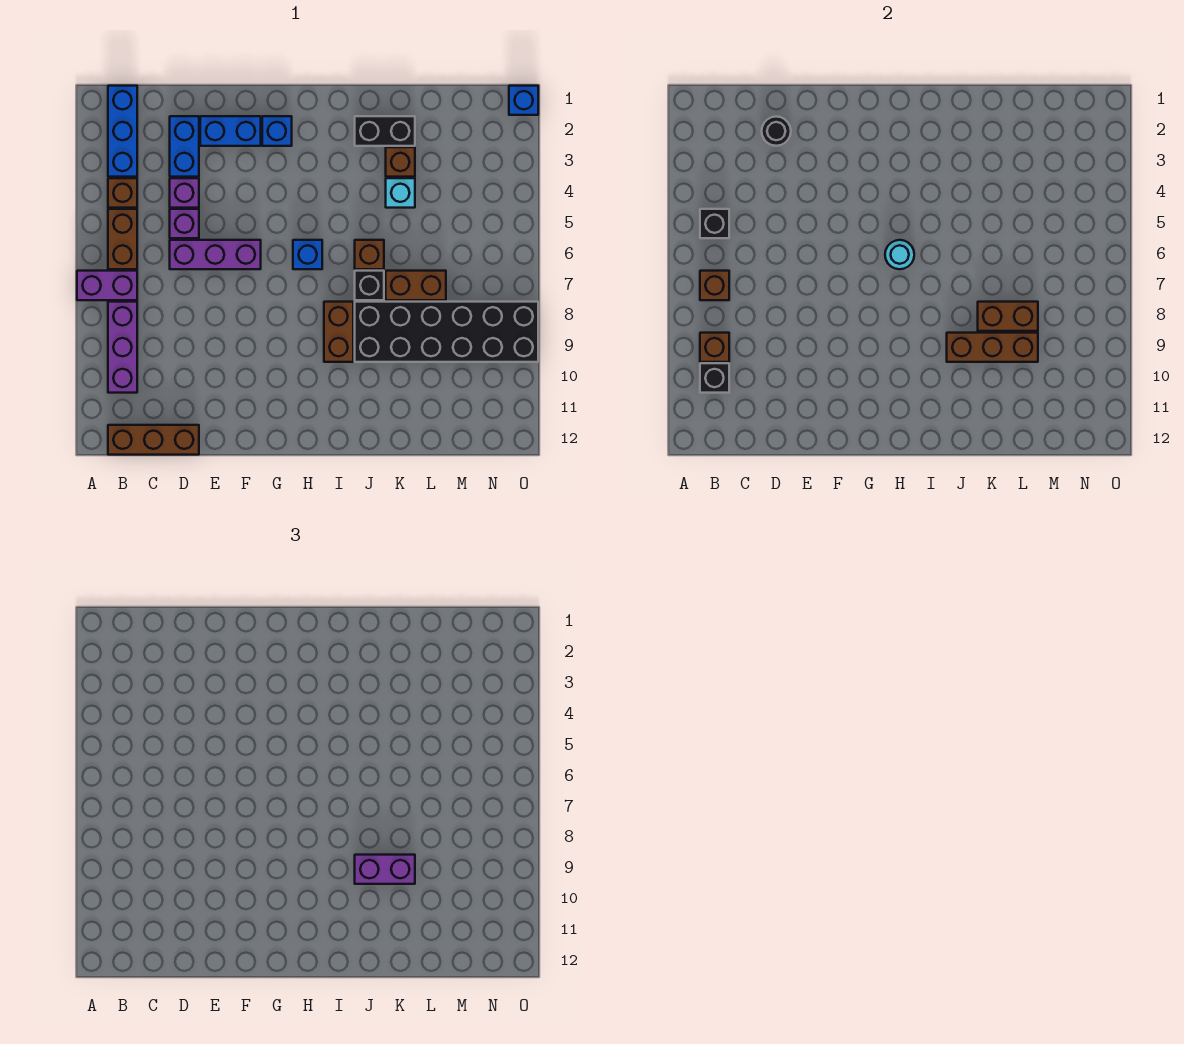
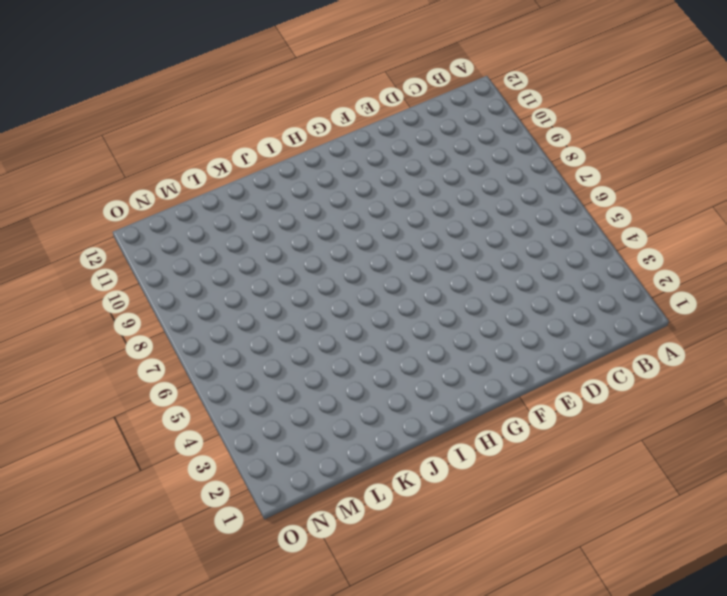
none -> purple brick A7:B7 level 1
none -> blue brick B1:B3 level 1
none -> brown brick B4 level 1
none -> brown brick B5:B6 level 1

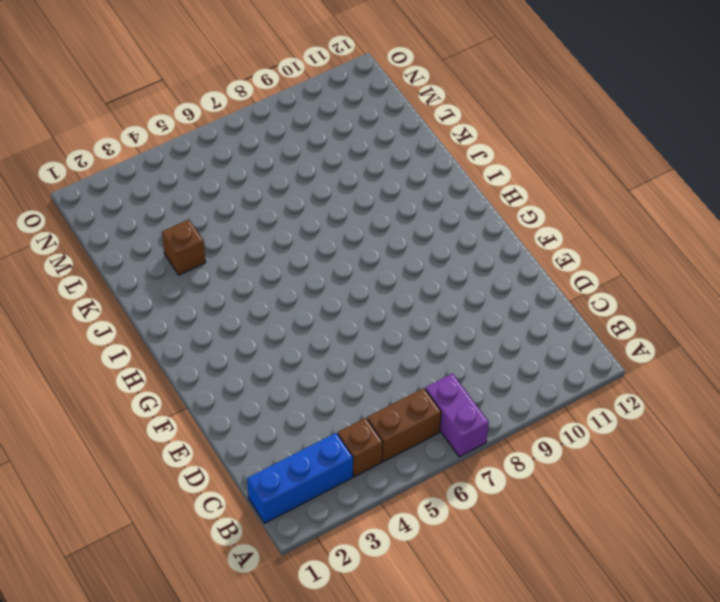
none -> purple brick B8:B10 level 1
none -> brown brick B12:D12 level 1
none -> blue brick D2:D3 level 1
none -> purple brick D4 level 1

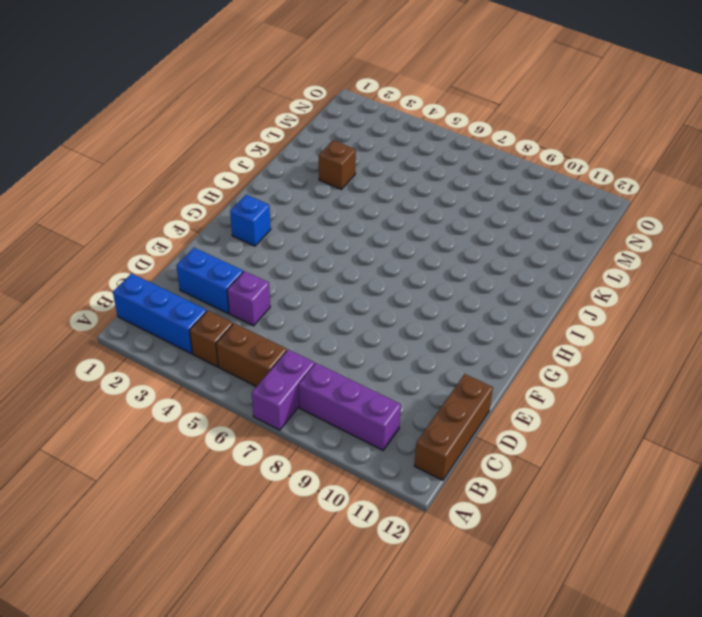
none -> purple brick D5 level 1
none -> purple brick D6:F6 level 1
none -> blue brick E2:F2 level 1
none -> blue brick H6 level 1

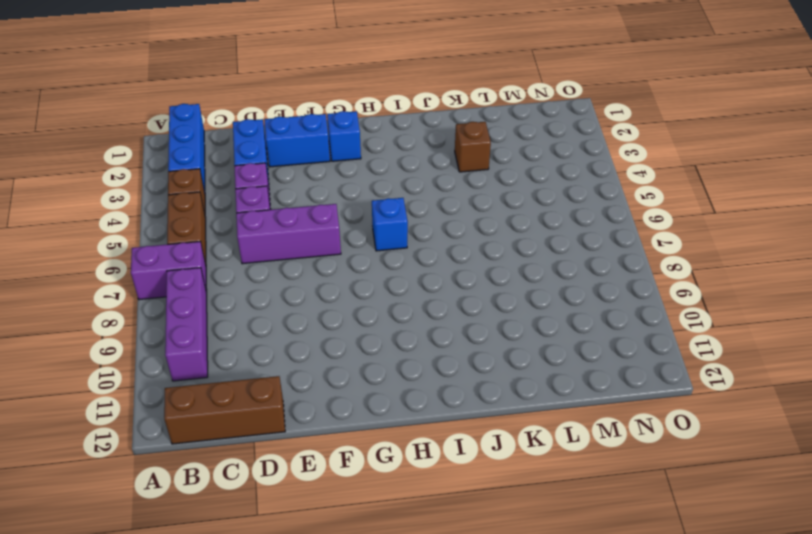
none -> brown brick I8:I9 level 1
none -> black brick J2:K2 level 1
none -> brown brick J6 level 1
none -> black brick J7 level 1

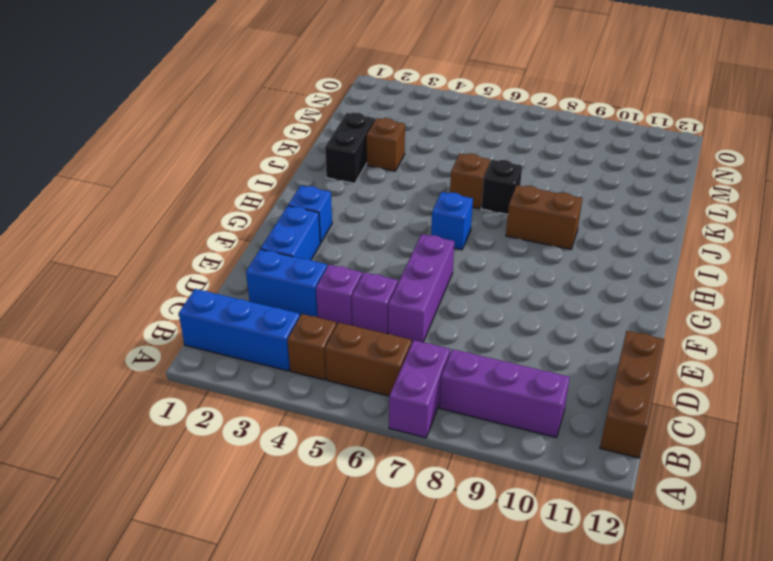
none -> black brick J8:O9 level 1
none -> cyan brick K4 level 1
none -> brown brick K7:L7 level 1
none -> blue brick O1 level 1

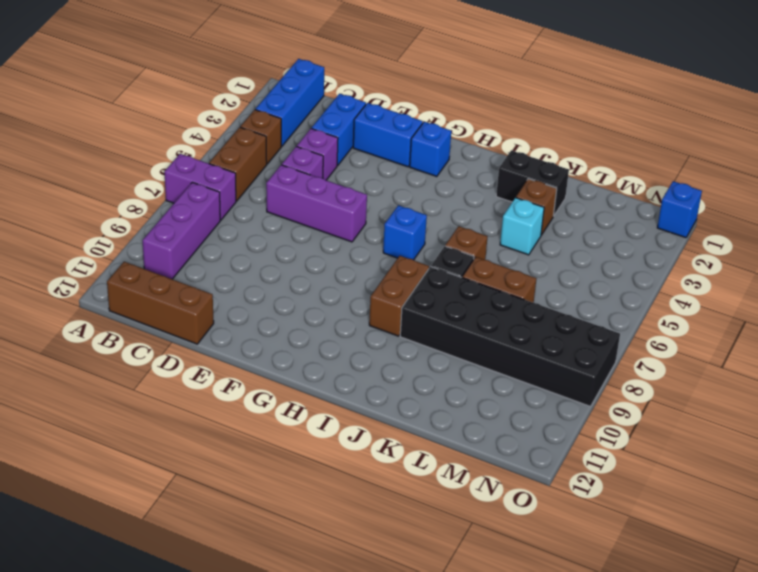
none -> black brick B5 level 2
none -> brown brick B7 level 2
none -> brown brick B9 level 2
none -> black brick B10 level 2

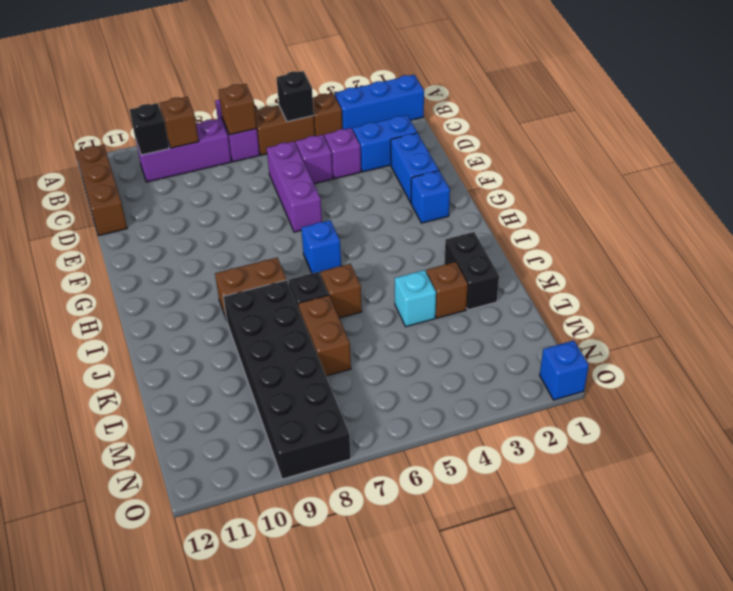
none -> black round brick D2 level 2
none -> cyan round brick H6 level 2
none -> brown brick J9:L9 level 2
none -> brown brick K8:L8 level 2

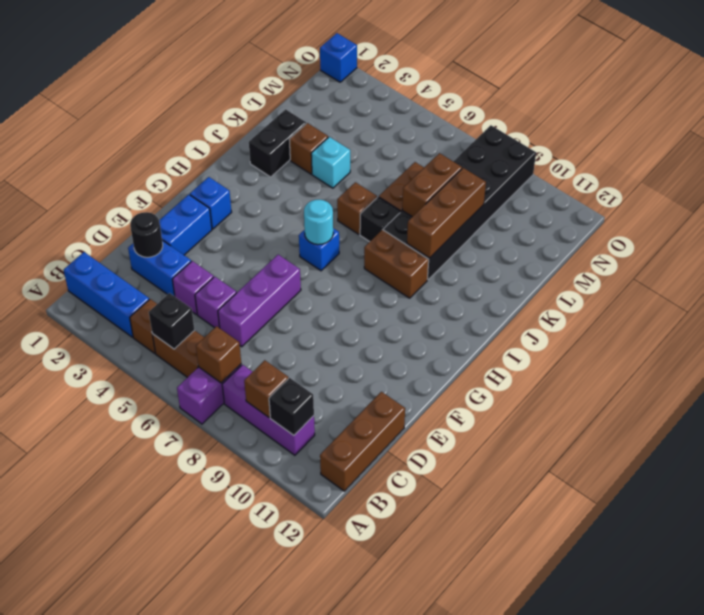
none -> purple brick J9:K9 level 3

